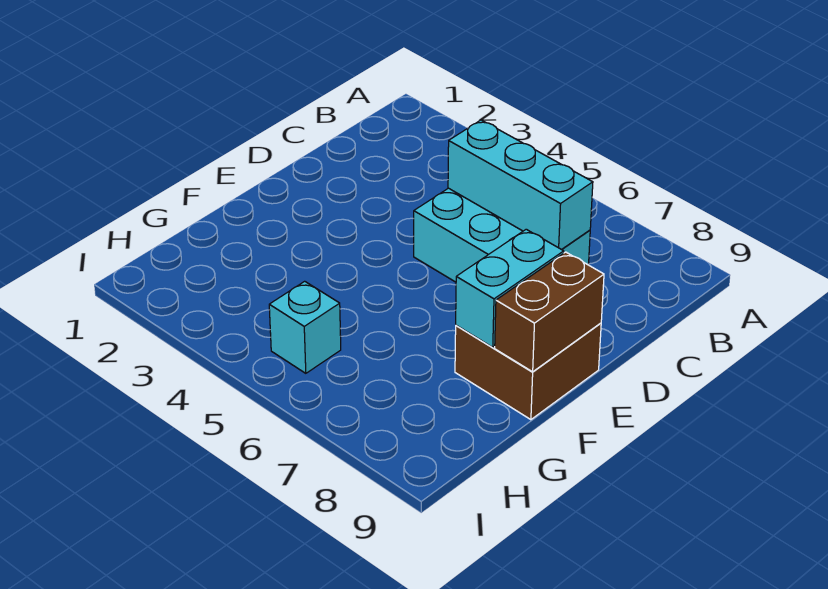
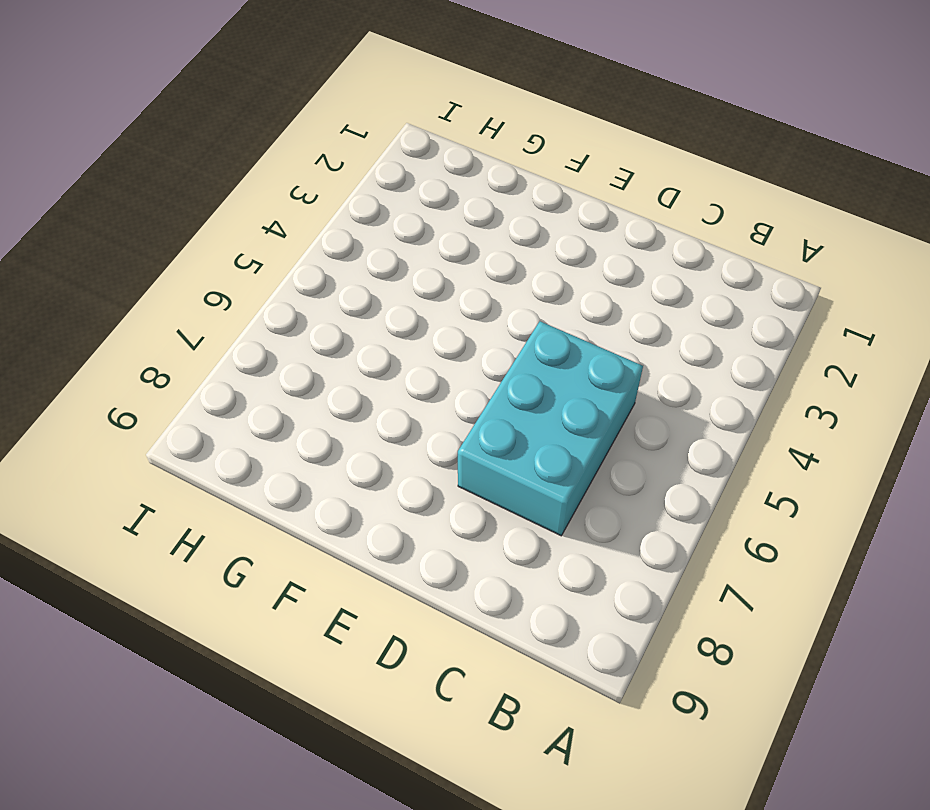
none -> brown brick E8:F9 level 1
none -> cyan brick H5 level 1

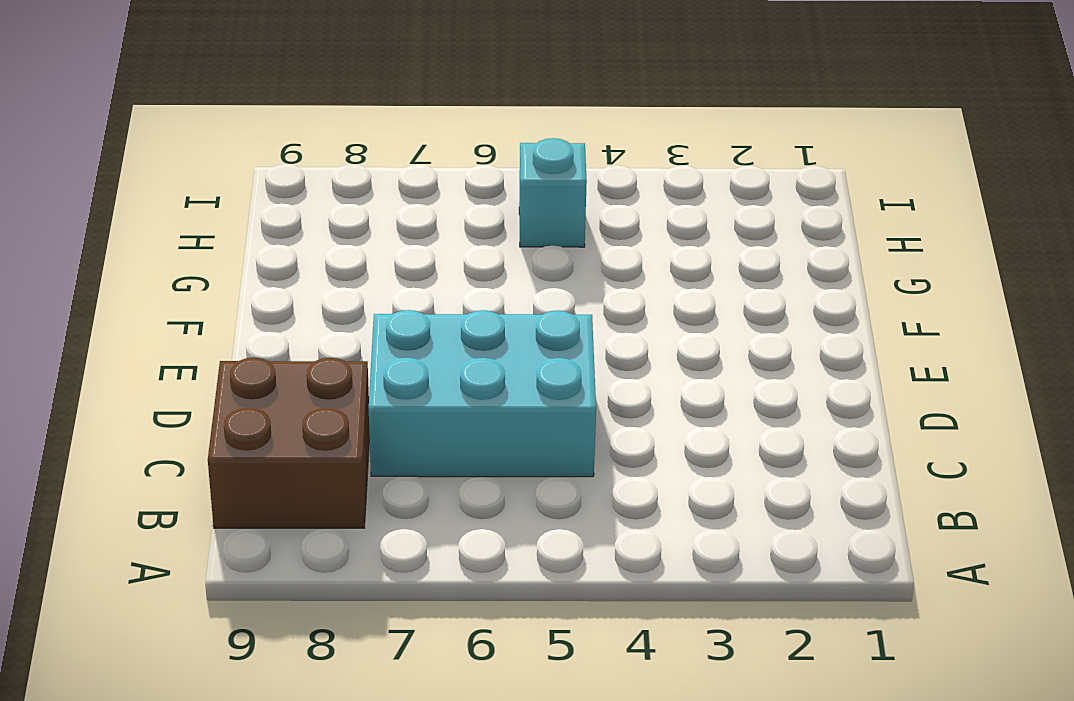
brown brick B8:C9 level 1 -> brown brick E8:F9 level 1
none -> cyan brick C5:C7 level 2
none -> cyan brick E8:F8 level 2

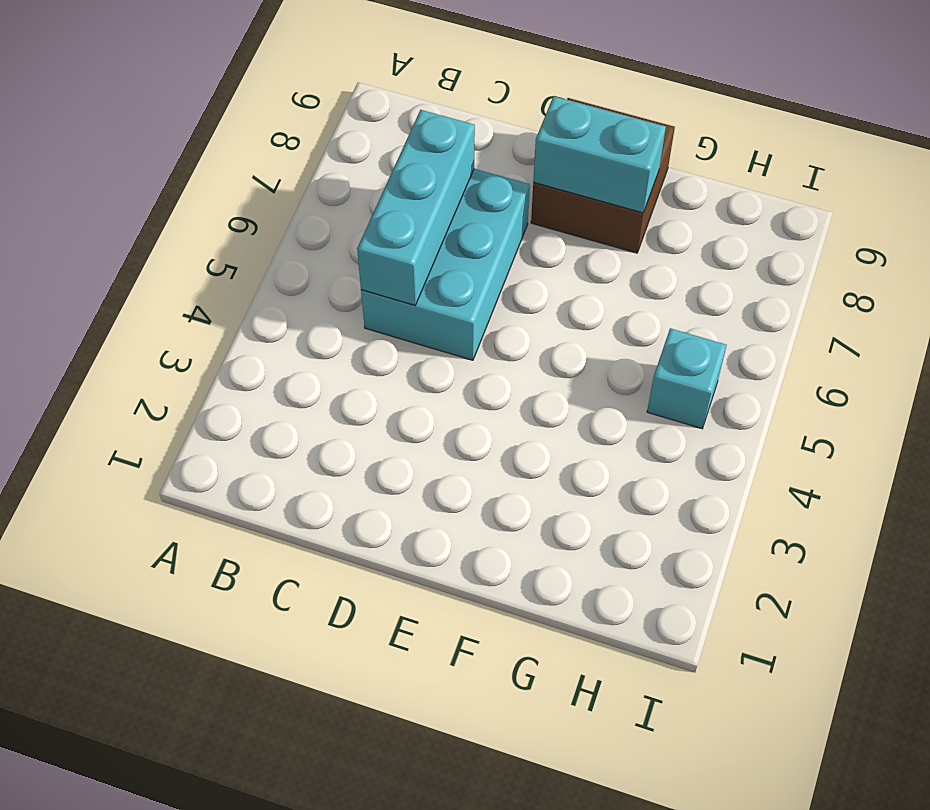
none -> brown brick E9:F9 level 2

